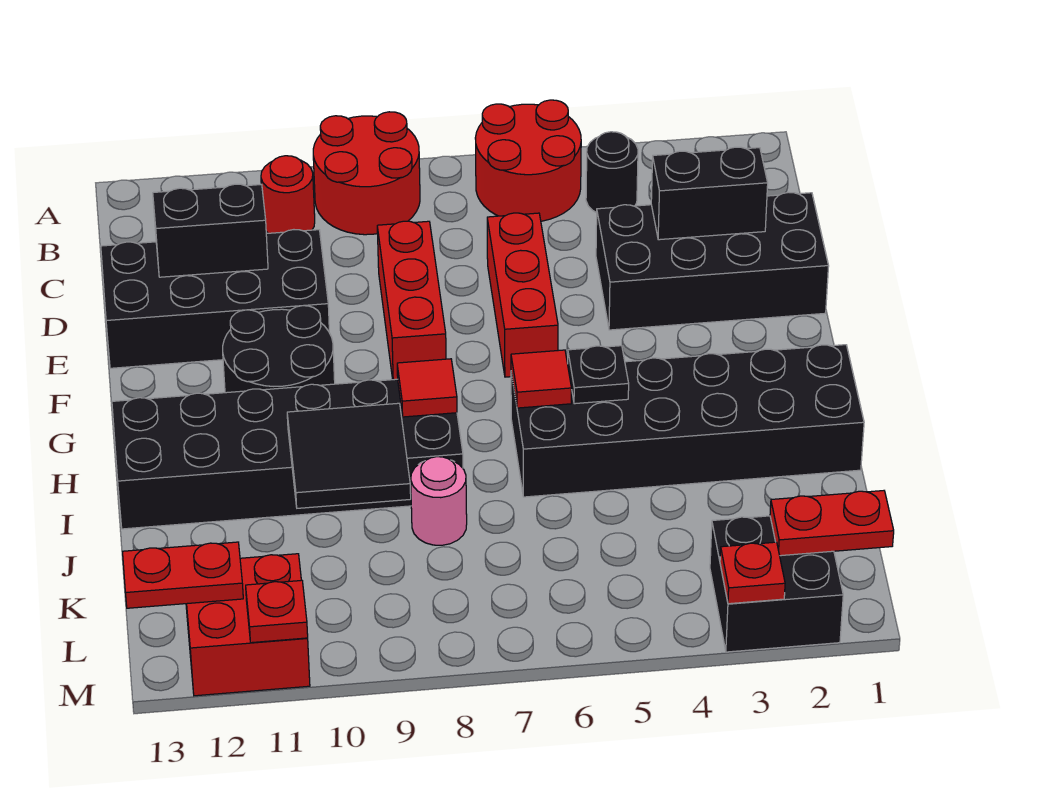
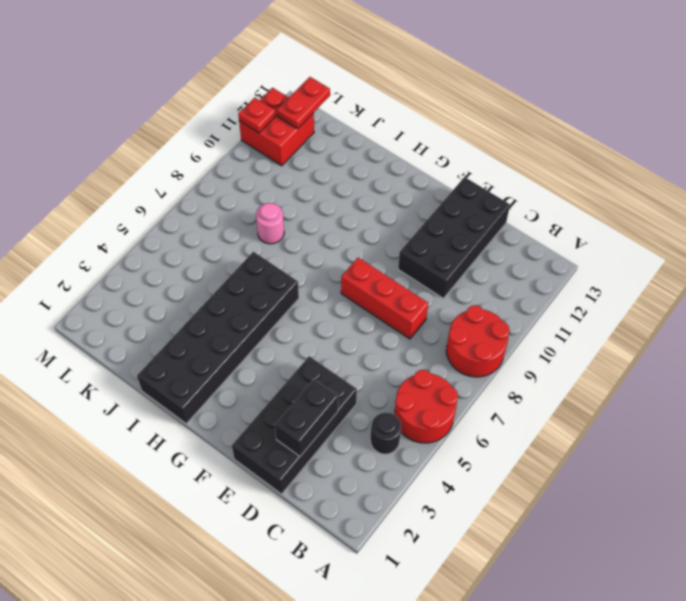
none -> red round brick B10 level 1
none -> red brick D6:F6 level 1
none -> black round brick F10:G11 level 1

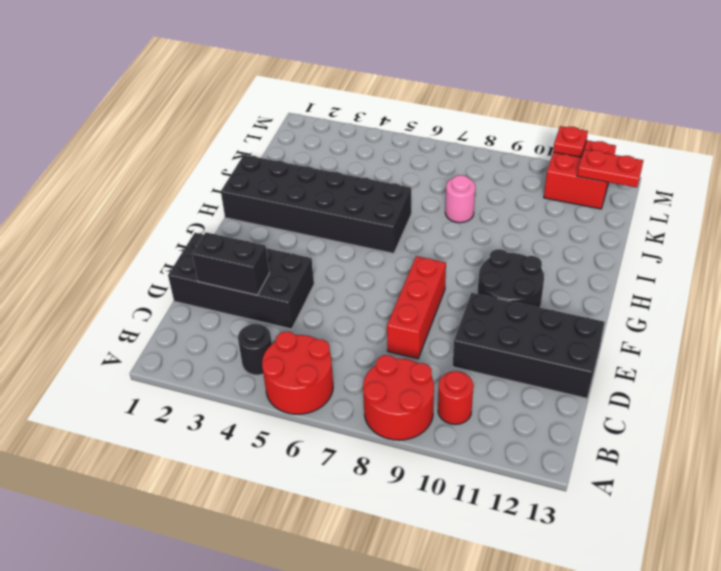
none -> red brick D6:F6 level 1
none -> black brick H8:I13 level 1
none -> black brick L2:M3 level 1

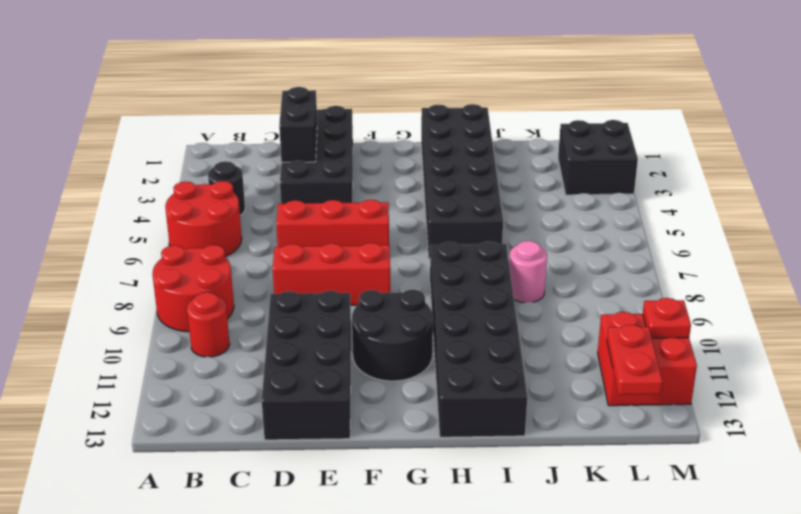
none -> black brick D11:D12 level 2
none -> black plate H5 level 2
none -> red tile H6 level 2

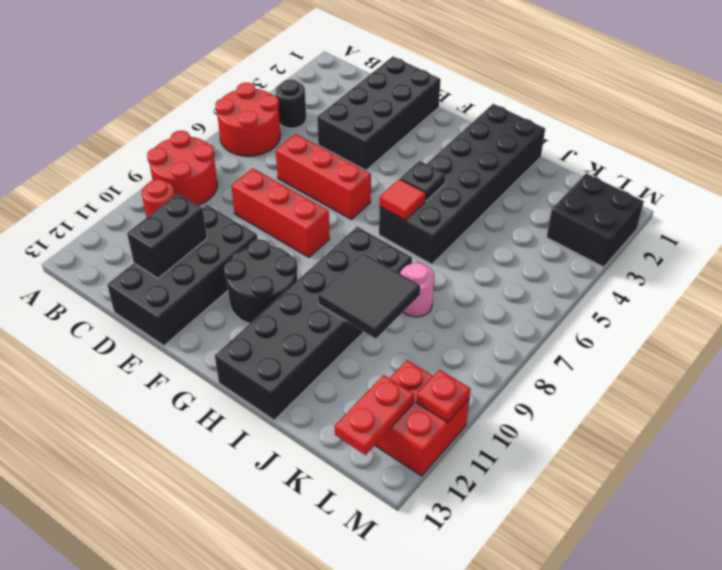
none -> black brick D2:D3 level 2
none -> red tile H8 level 2
none -> red plate L1:L2 level 2

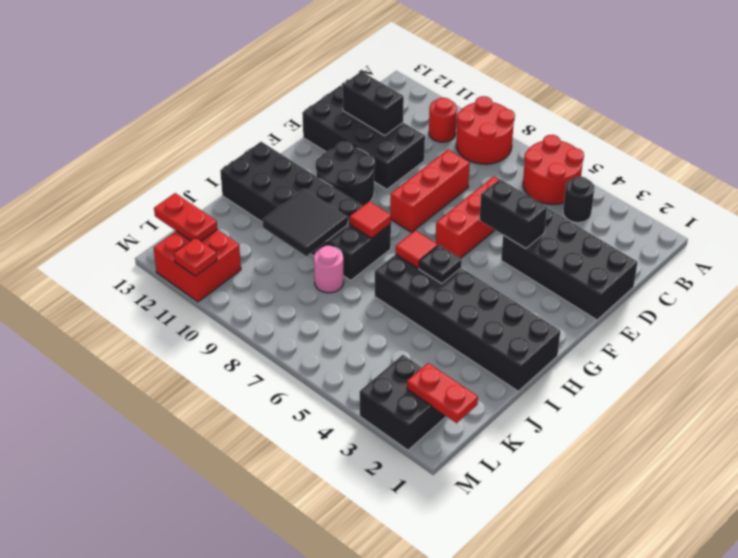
black brick E4:E5 level 2 -> black brick D2:D3 level 2
none -> red plate M3 level 2

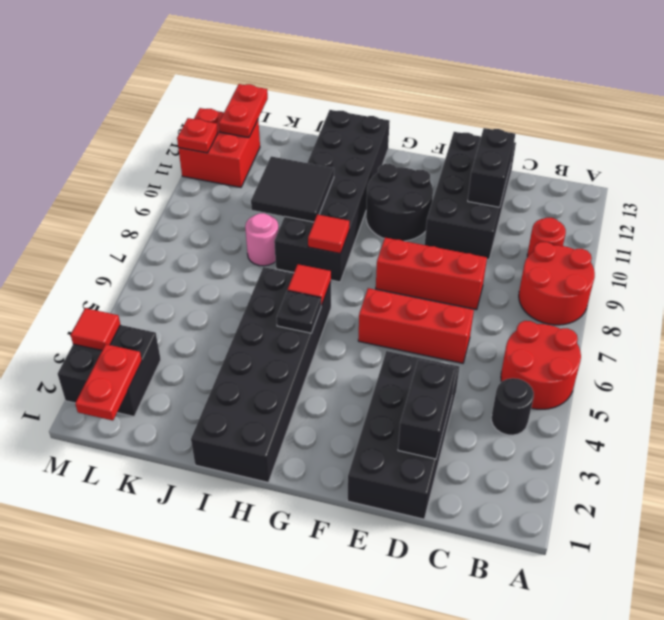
red tile M3 level 2 -> red plate M3 level 2

